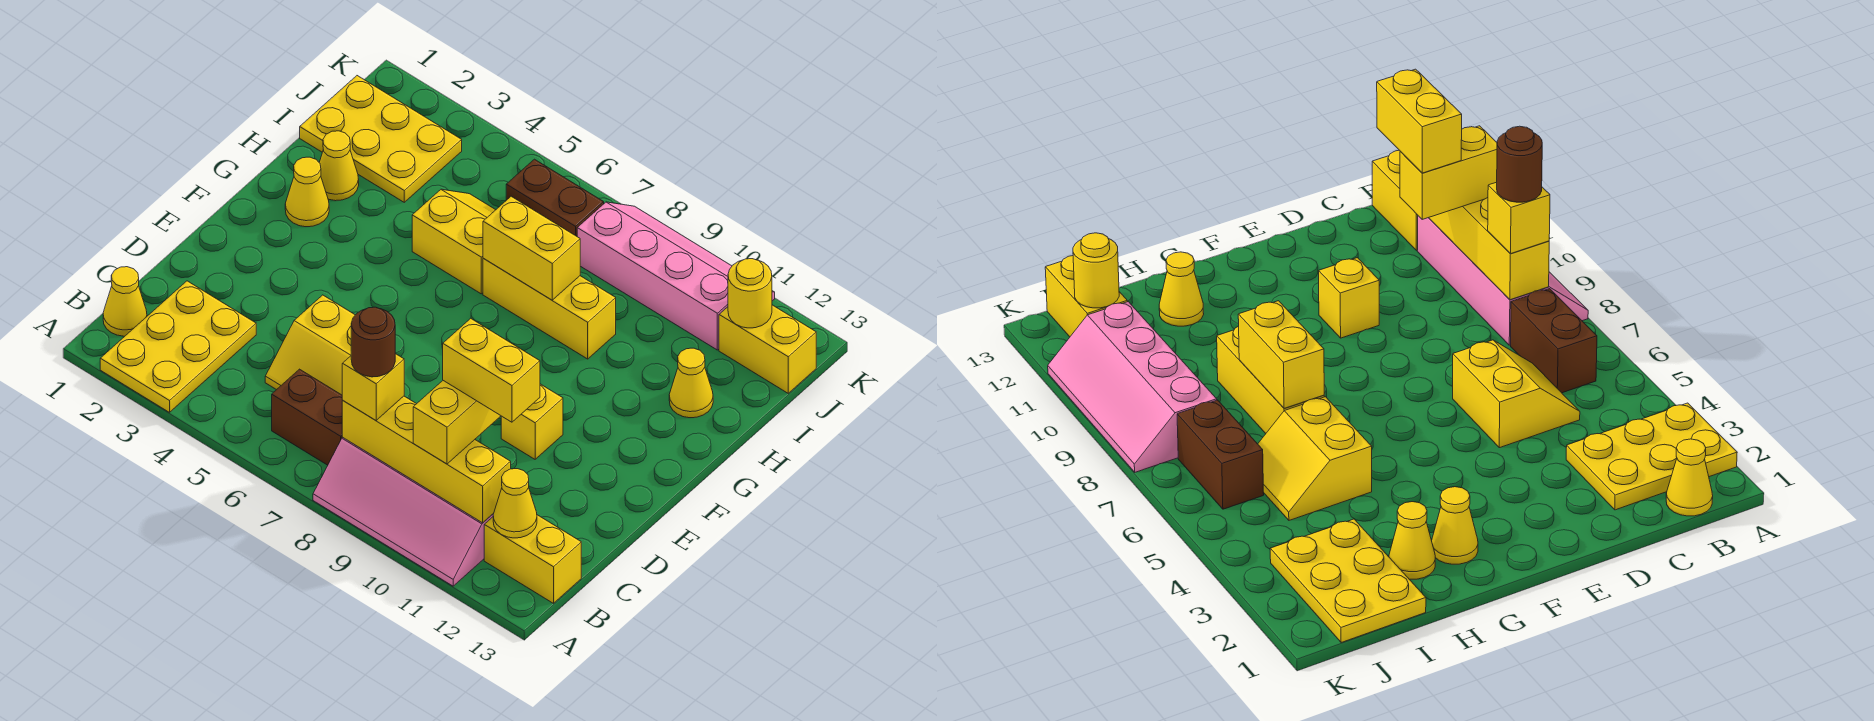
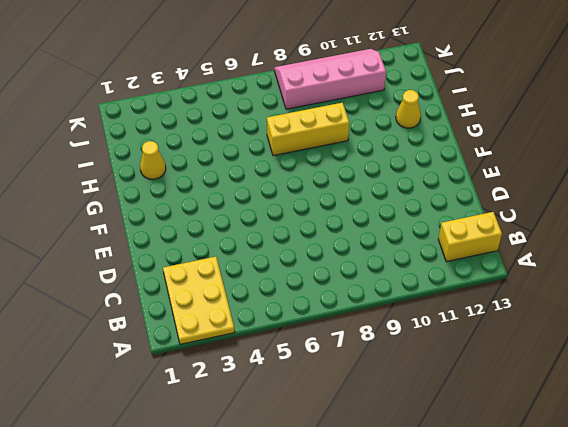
none -> pink slope A8:B11 level 1 top B
none -> yellow cone B1 level 1
none -> brown brick B6:B7 level 1

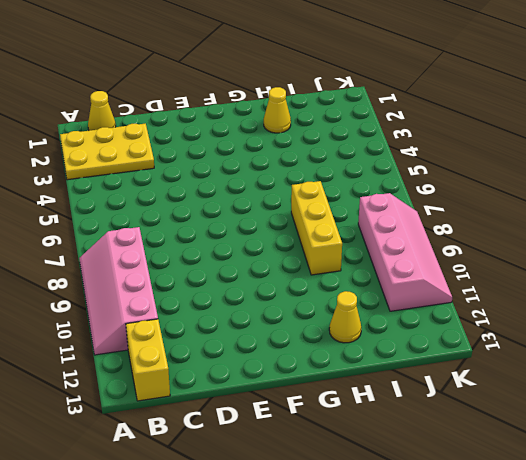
none -> brown brick B6:B7 level 1
none -> yellow slope C5:D6 level 1 top D
none -> yellow brick E10 level 1

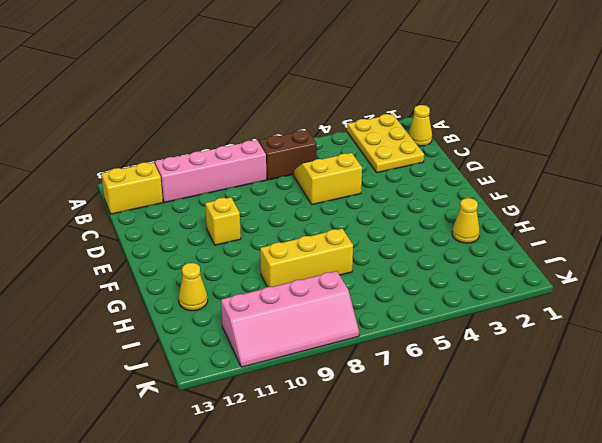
none -> yellow cone G2 level 1
none -> yellow slope H5:I6 level 1 top H
none -> yellow plate I1:J3 level 1

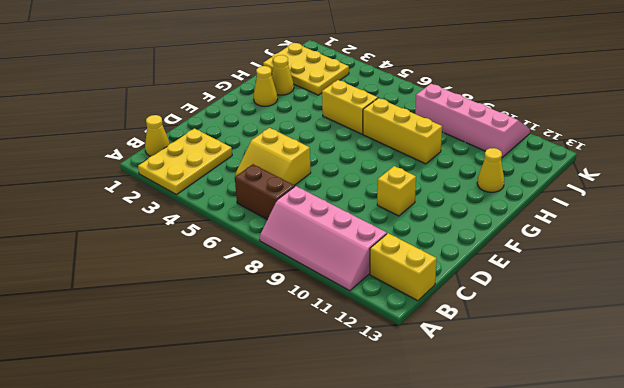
none -> brown brick J6:J7 level 1
none -> yellow brick J12:J13 level 1
none -> yellow brick B8:B11 level 2

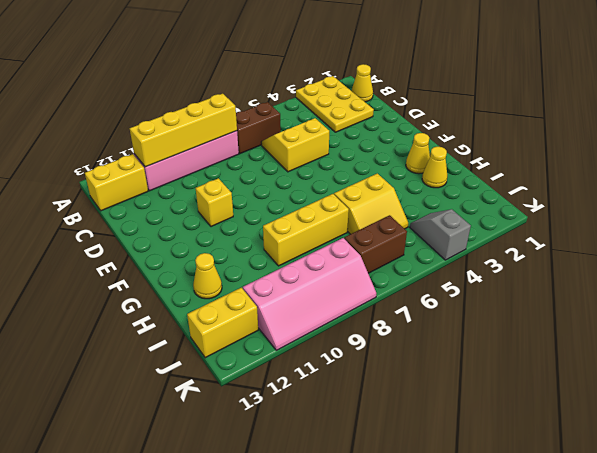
grey slope J4:K4 level 1 top K -> none
none -> yellow plate I1:J3 level 1
none -> yellow cone B12 level 2
none -> yellow brick H7:H8 level 2

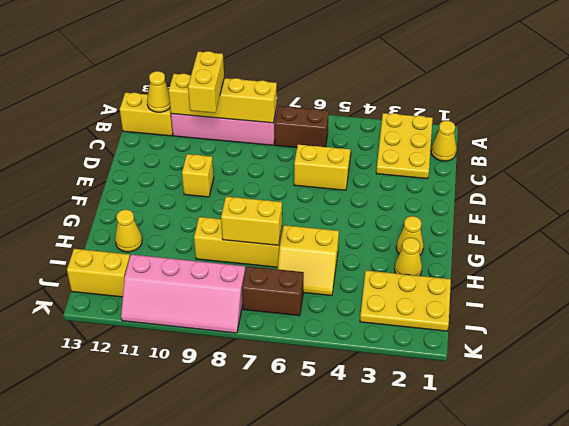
none -> yellow round brick J12 level 2
none -> yellow brick B8 level 3
none -> brown round brick B8 level 4

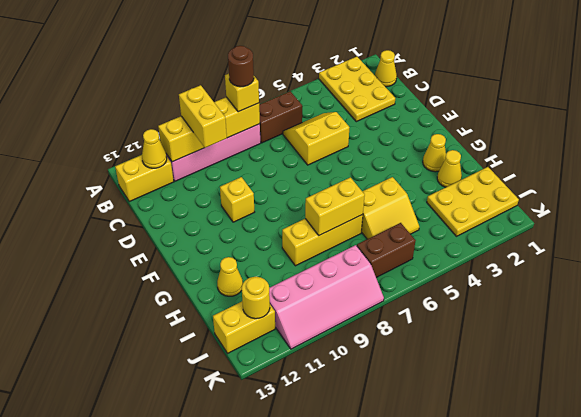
none -> yellow brick C10:C11 level 4

